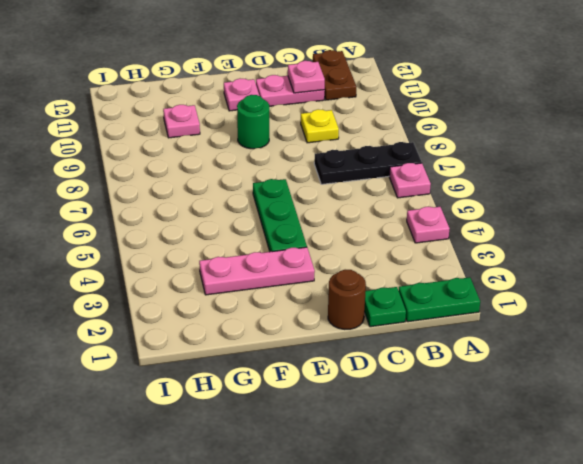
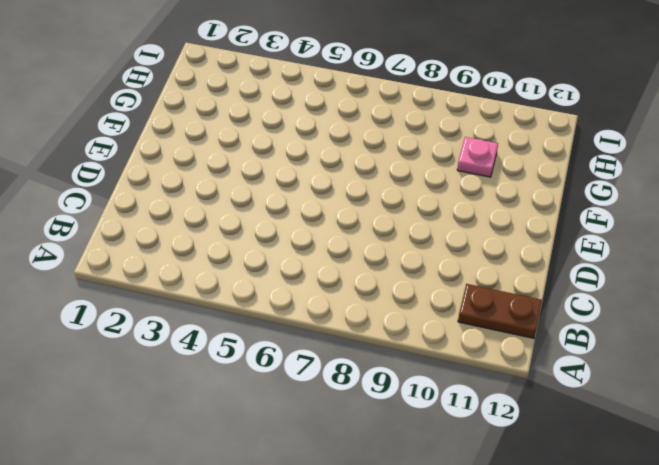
none -> green plate A1:B1 level 1
none -> pink plate A4 level 1
none -> pink plate A6 level 1

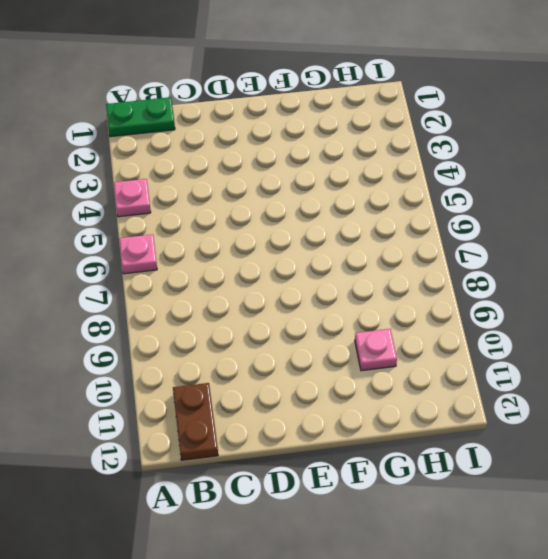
none -> black plate A7:C7 level 1
none -> green plate C1 level 1
none -> yellow plate C9 level 1

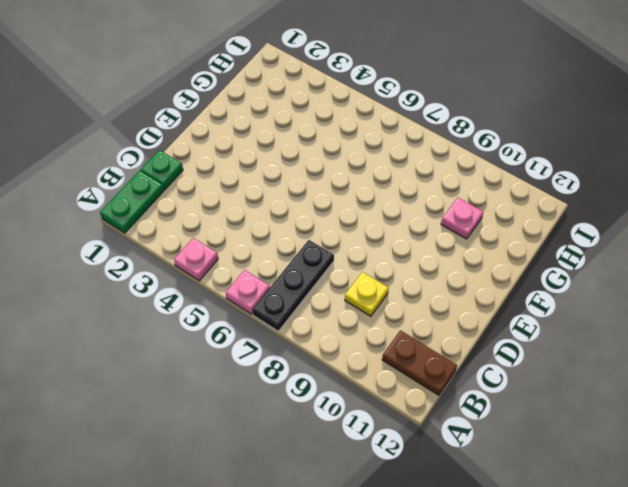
none -> pink plate C11:D11 level 1
none -> brown round brick D1 level 1
none -> pink plate E3:G3 level 1

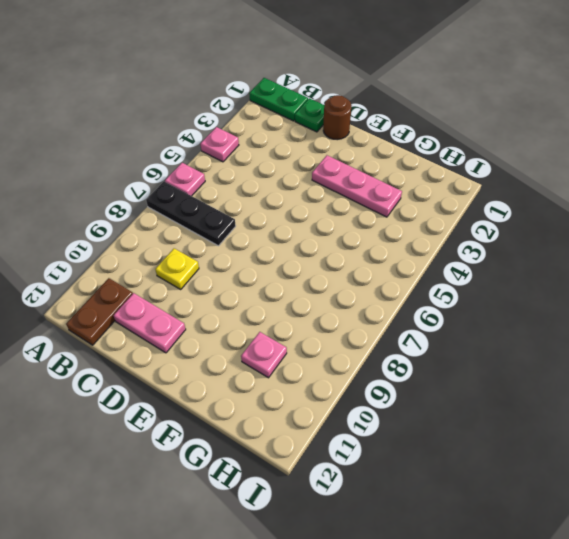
none -> green plate E4:E6 level 1
none -> green round brick E9 level 1
none -> pink plate E11 level 1

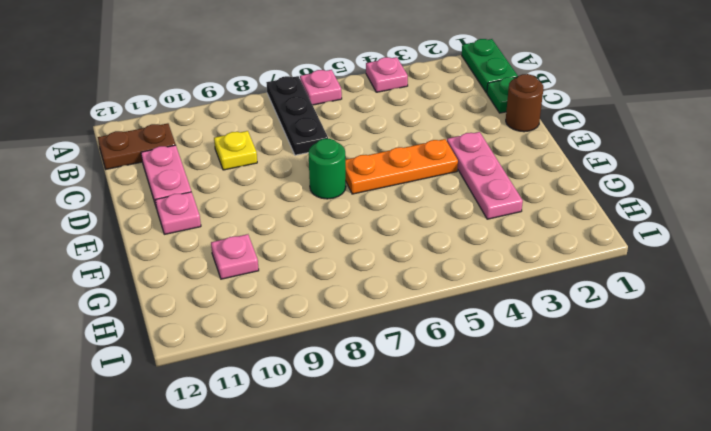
orange plate E4:E6 level 1 -> green plate E4:E6 level 1
green round brick E7 level 1 -> green round brick E9 level 1
none -> pink plate C11 level 2

